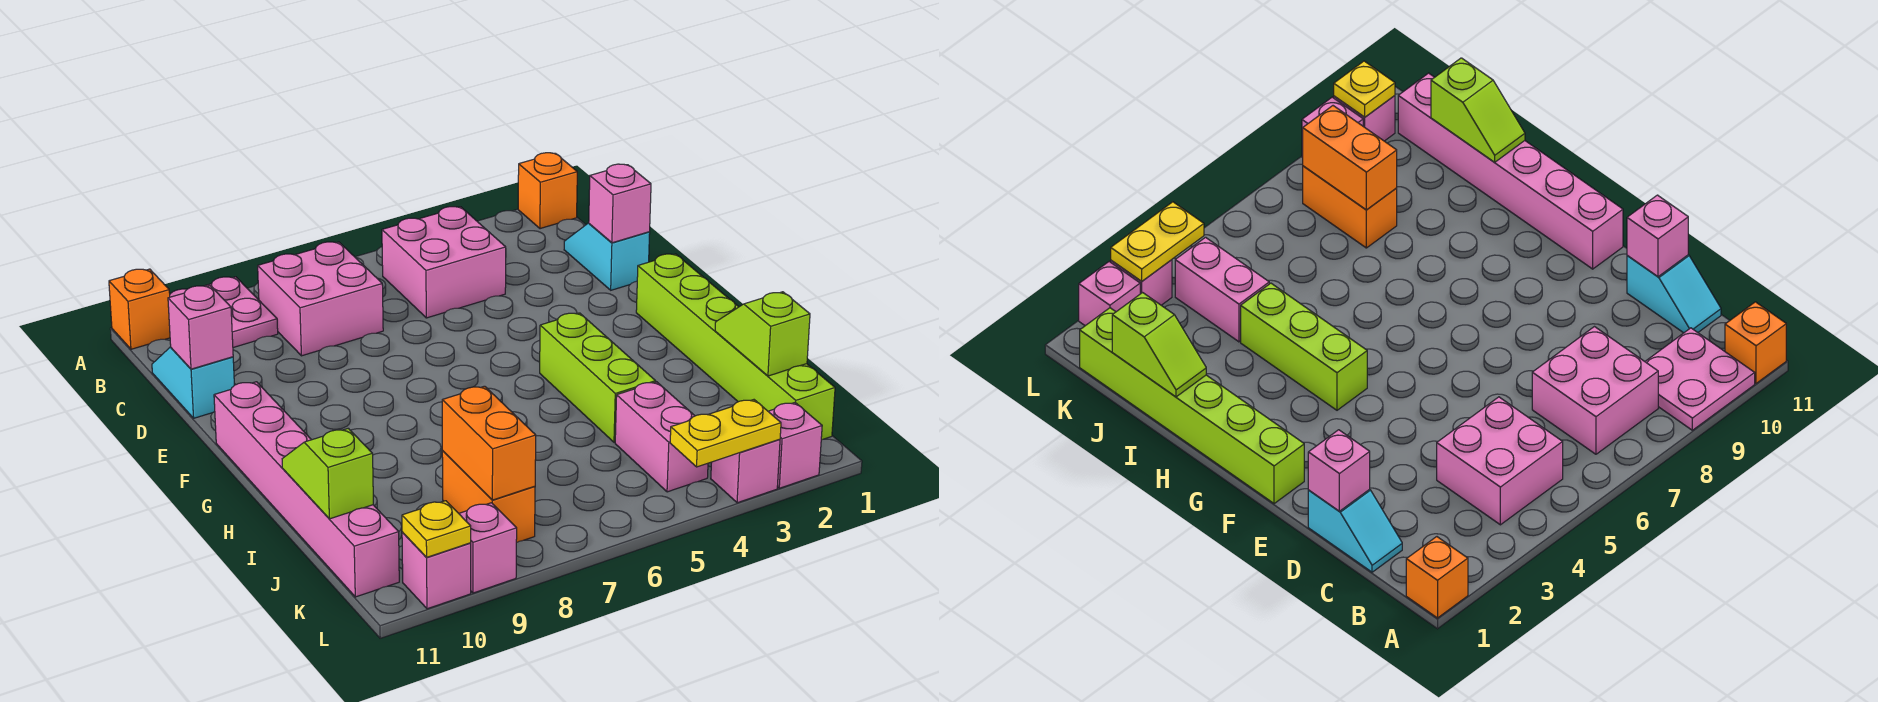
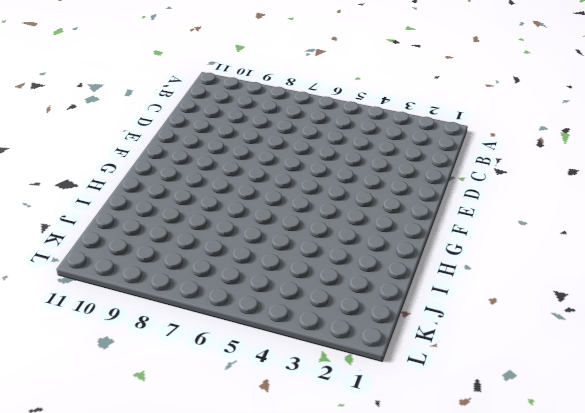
none -> orange brick A1 level 1
none -> pink plate A9:B10 level 1
none -> orange brick A11 level 1

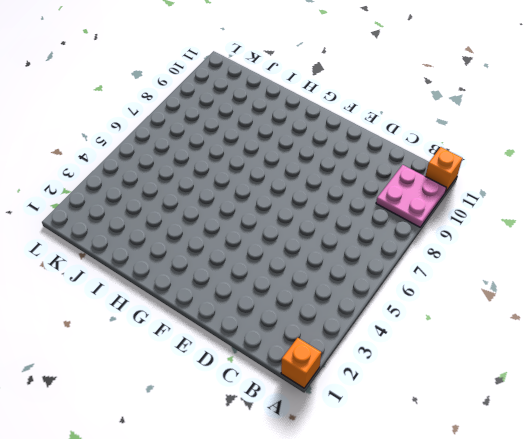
none -> pink brick B4:C5 level 1
none -> pink brick B7:C8 level 1
none -> cyan slope C1:D1 level 1 top D

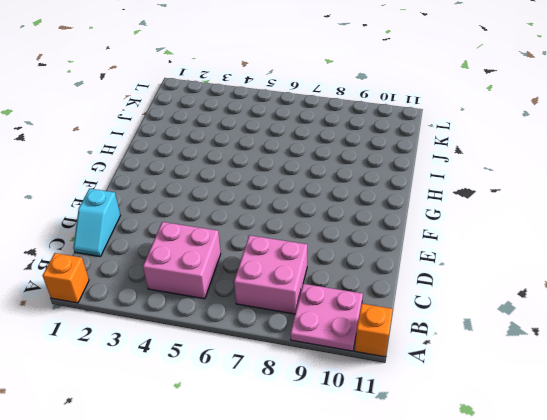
none -> cyan slope C11:D11 level 1 top D
none -> lime brick F1:K1 level 1
none -> pink brick F11:K11 level 1

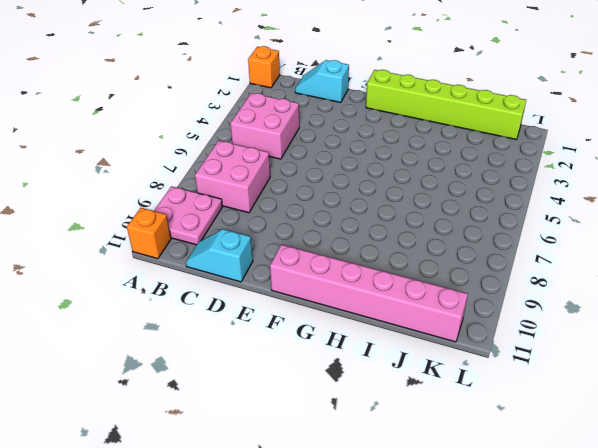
none -> lime brick G4:I4 level 1
none -> pink brick J4:K4 level 1
none -> orange brick J8:K8 level 1

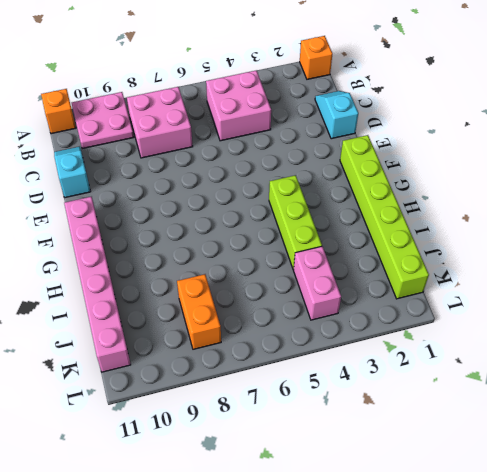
none -> pink brick L2 level 1
none -> pink brick L3 level 1
none -> pink brick L9 level 1

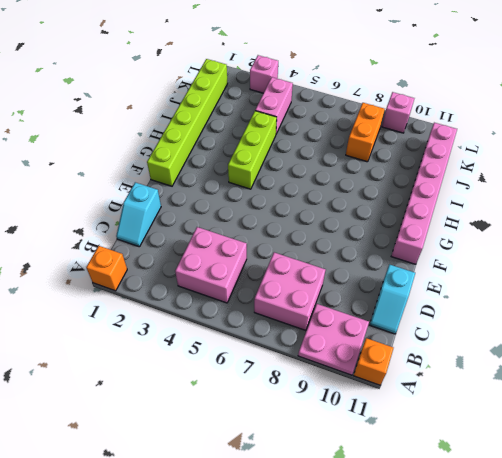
none -> pink brick L2 level 1
none -> pink brick L10 level 1
none -> pink brick D1 level 2

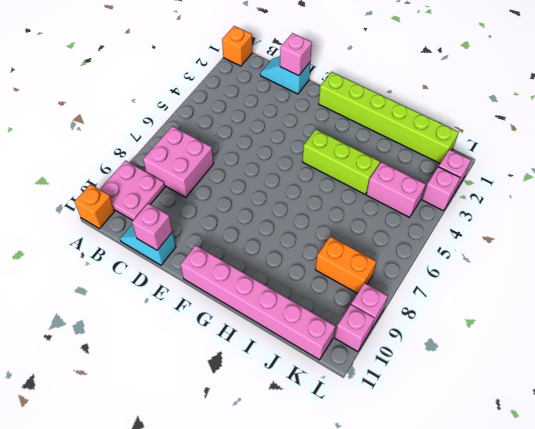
none -> pink brick B4:C5 level 1
none -> lime slope I1:J1 level 2 top J
none -> lime slope I11:J11 level 2 top J

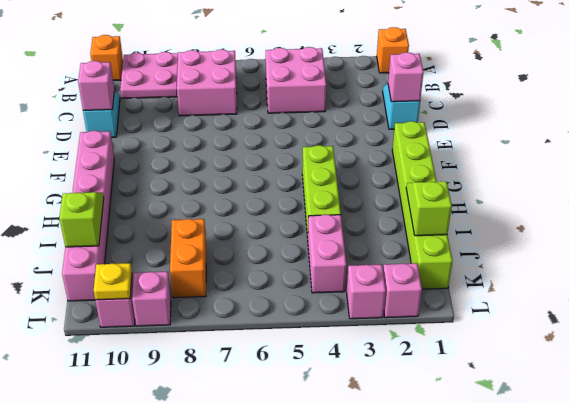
none -> orange brick J8:K8 level 2
none -> yellow plate L3:L4 level 2

